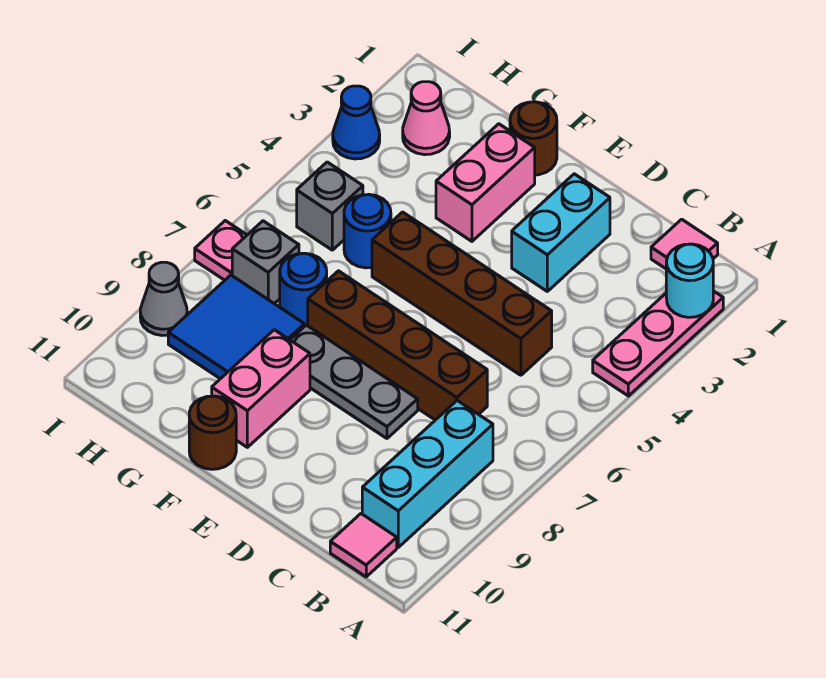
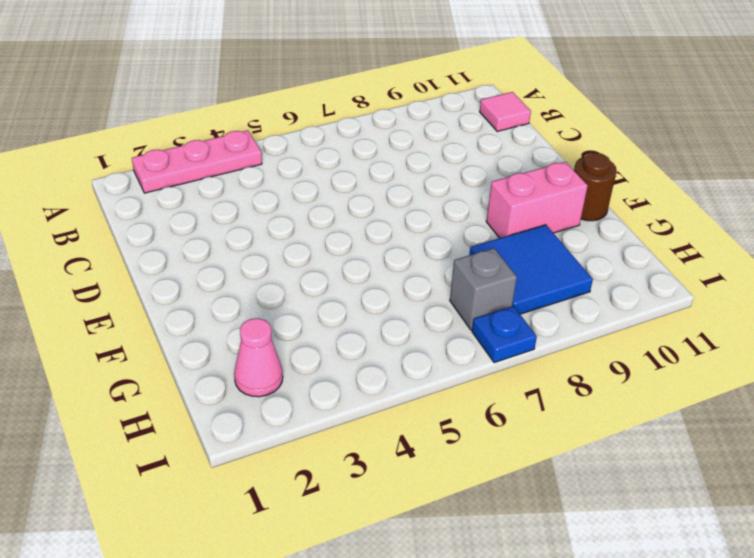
blue plate I7 level 1 -> pink plate I7 level 1
none -> pink tile B1 level 1
none -> cyan brick B8:B10 level 1
none -> brown brick C5:F5 level 1

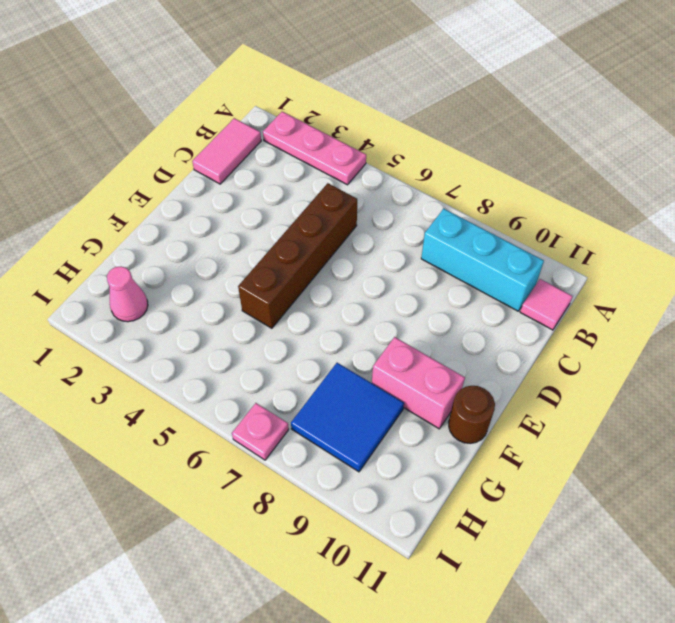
pink tile B1:C1 level 1 -> pink tile B1 level 1
none -> brown brick C7:F7 level 1
none -> cyan brick D2:D3 level 1
none -> grey plate D8:F8 level 1

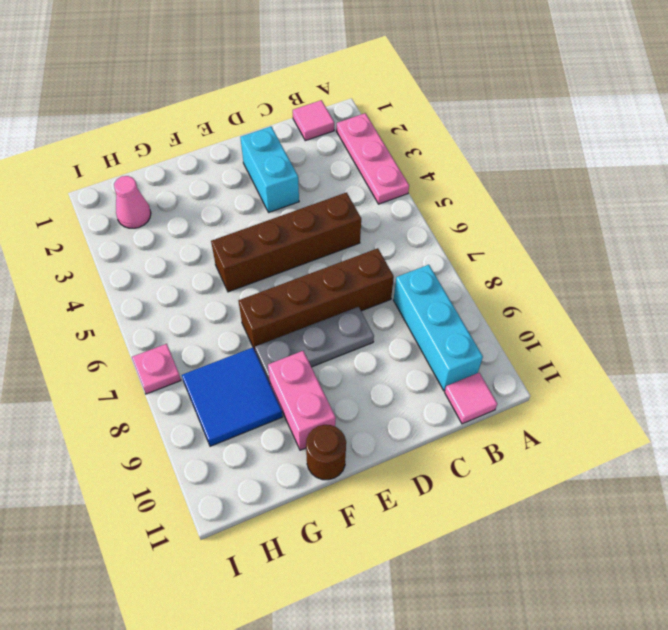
none -> brown round brick F1 level 1
none -> pink brick F2:F3 level 1
none -> blue round brick G5 level 1

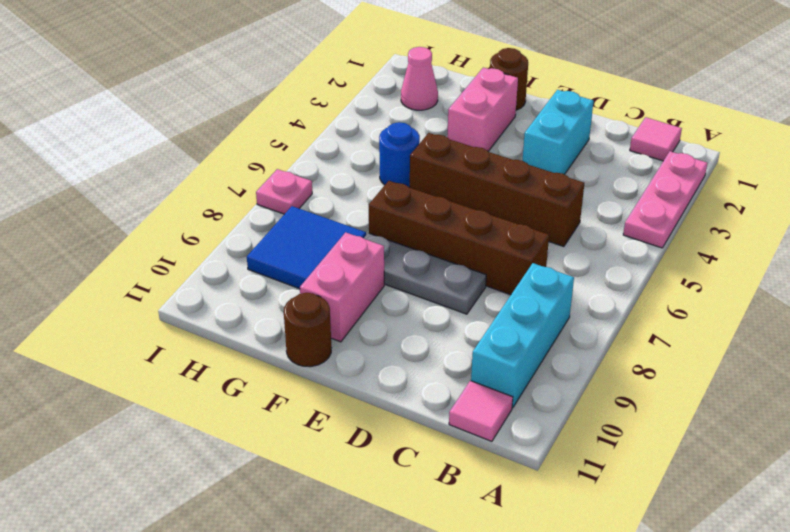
none -> blue round brick G7 level 1
none -> grey brick H5 level 1
none -> grey brick H7 level 1

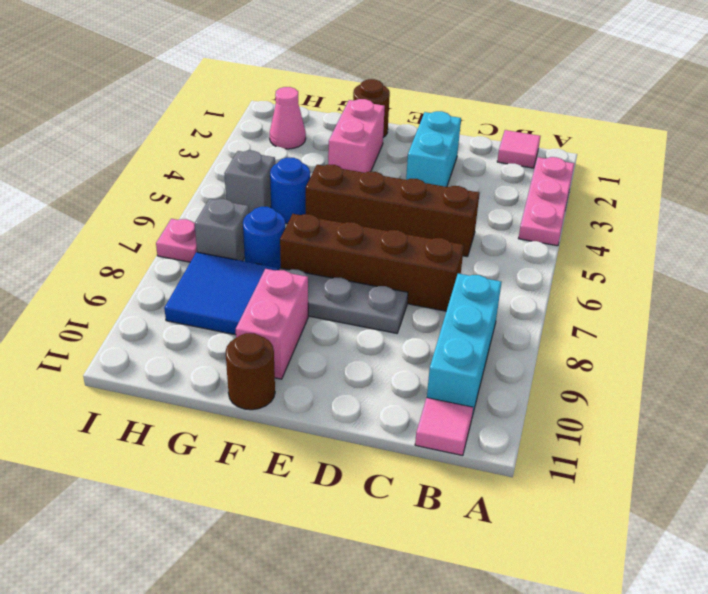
none -> blue cone I3 level 1
none -> grey cone I9 level 1
none -> cyan round brick A2 level 2

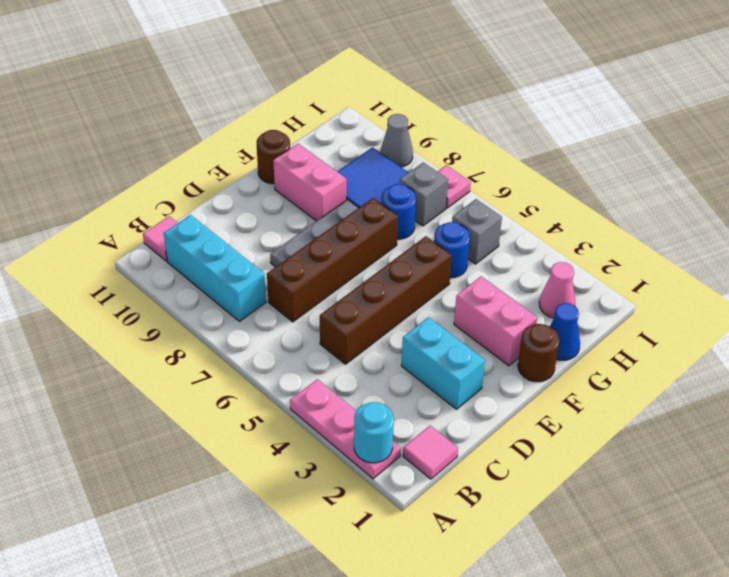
blue cone G1 level 1 -> blue cone I3 level 1

